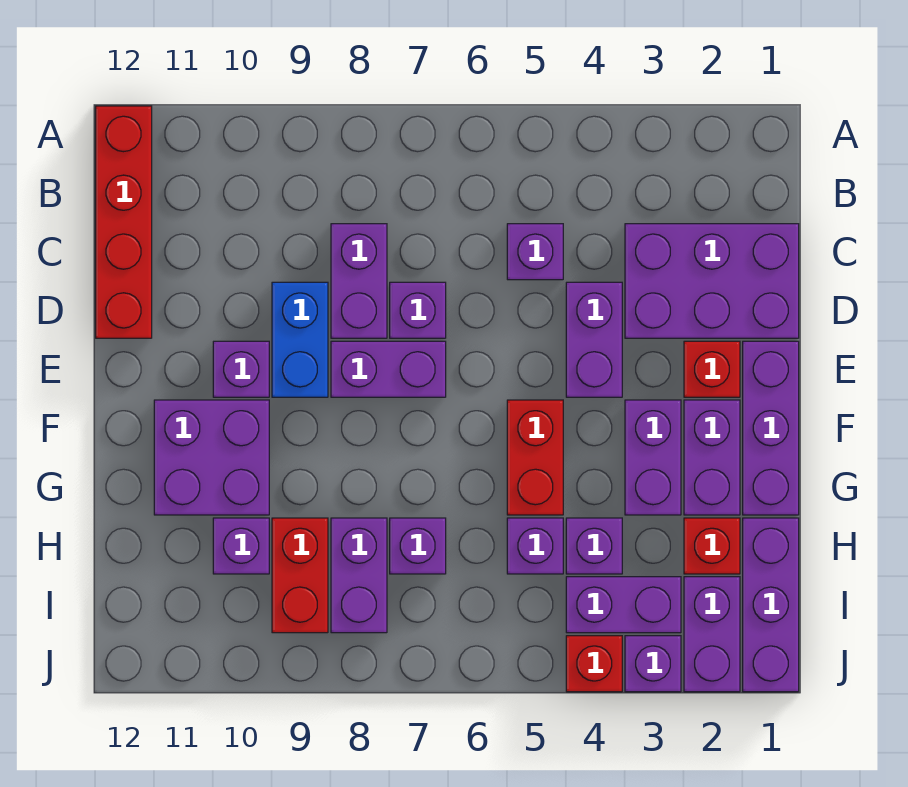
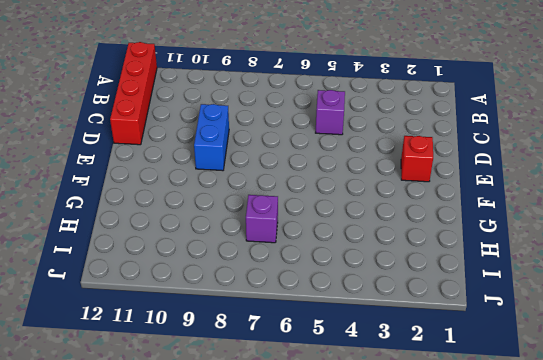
none -> purple brick C1:D3 level 1
none -> purple brick C8:D8 level 1
none -> purple brick D4:E4 level 1

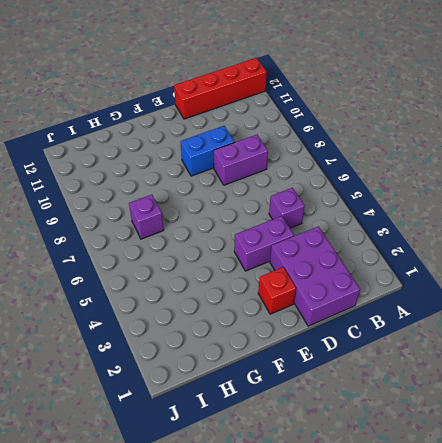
none -> purple brick D7 level 1
none -> purple brick E1:G1 level 1
none -> purple brick E7:E8 level 1

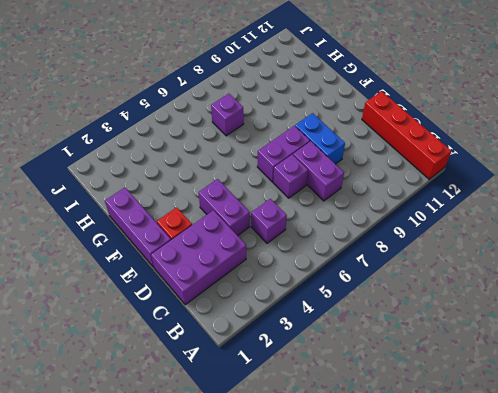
none -> purple brick E10 level 1
none -> purple brick F2:G2 level 1
none -> purple brick F3:G3 level 1

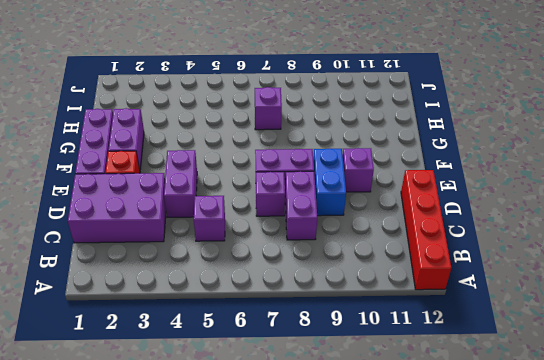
none -> purple brick F3:G3 level 1
none -> red brick F5:G5 level 1
none -> purple brick F10:G11 level 1

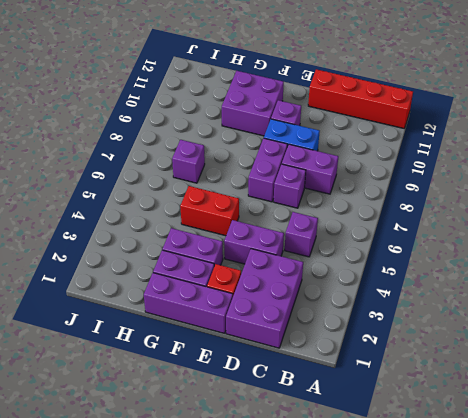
none -> purple brick H1:J1 level 1
none -> red brick H2 level 1
none -> purple brick H4 level 1

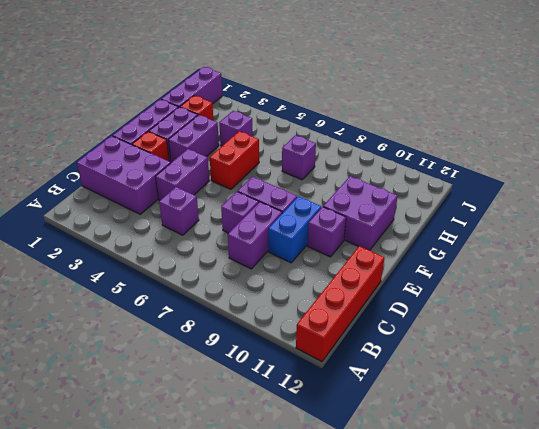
none -> purple brick H5 level 1
none -> purple brick H8:I8 level 1
none -> red brick H9:I9 level 1

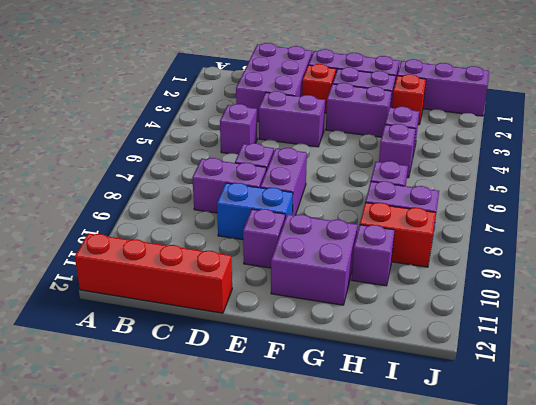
none -> red brick F5:G5 level 1
none -> purple brick I2:J2 level 1
none -> purple brick I3:I4 level 1

